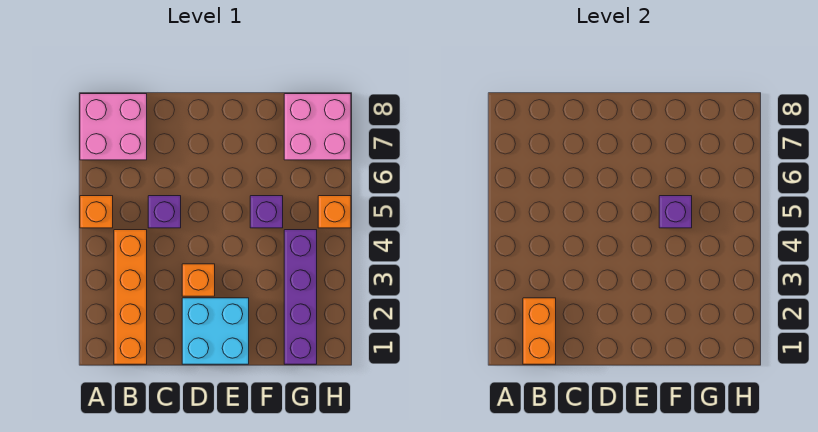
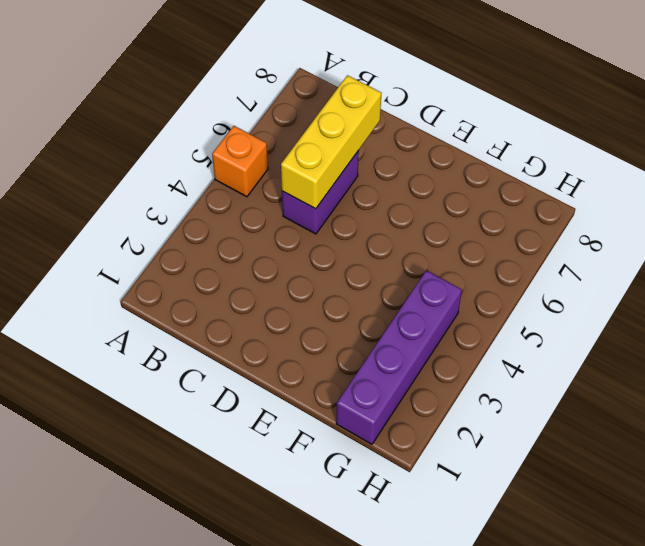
purple brick C5:C6 level 1 -> purple brick C5 level 1
yellow brick C5:C7 level 2 -> none
none -> pink brick A7:B8 level 1
none -> orange brick B1:B4 level 1
none -> cyan brick D1:E2 level 1

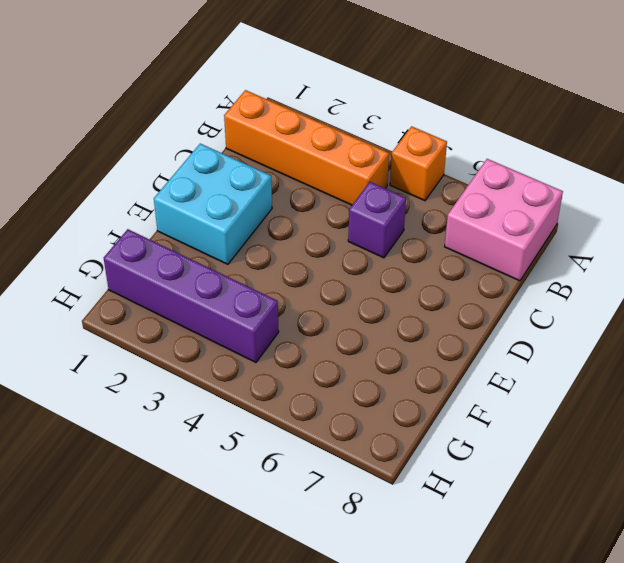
none -> orange brick D3 level 1
none -> purple brick F5 level 1
none -> pink brick G7:H8 level 1

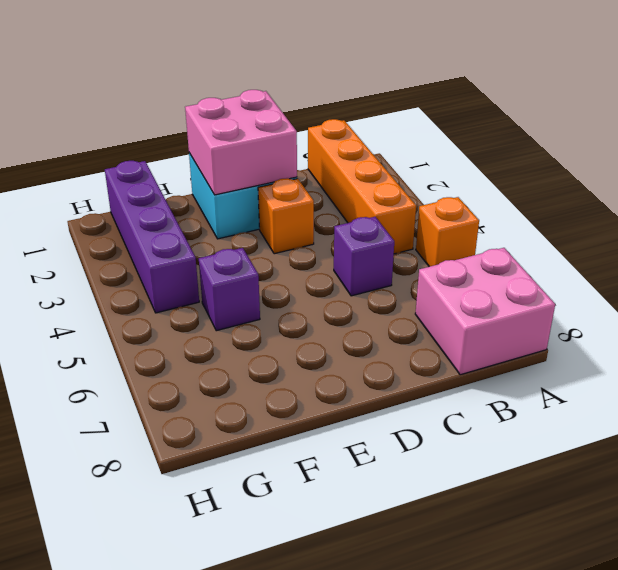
pink brick D1:E2 level 2 -> pink brick G7:H8 level 1
none -> orange brick H5 level 1
none -> orange brick B1:B2 level 2
none -> purple brick F5 level 2

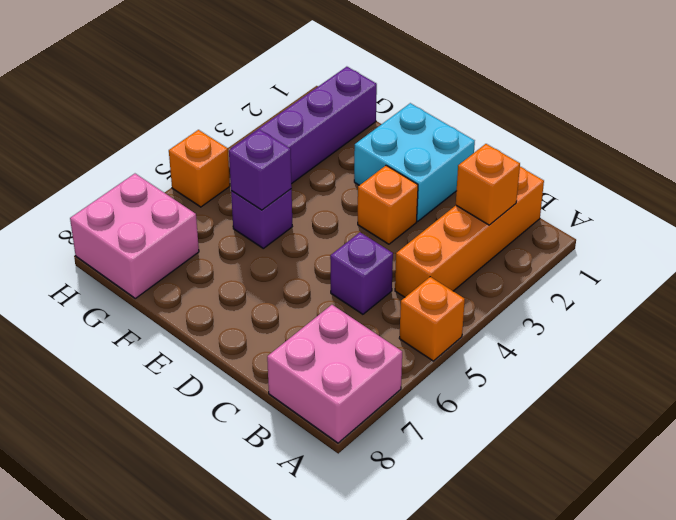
orange brick B2 level 2 -> orange brick B1:B2 level 2

